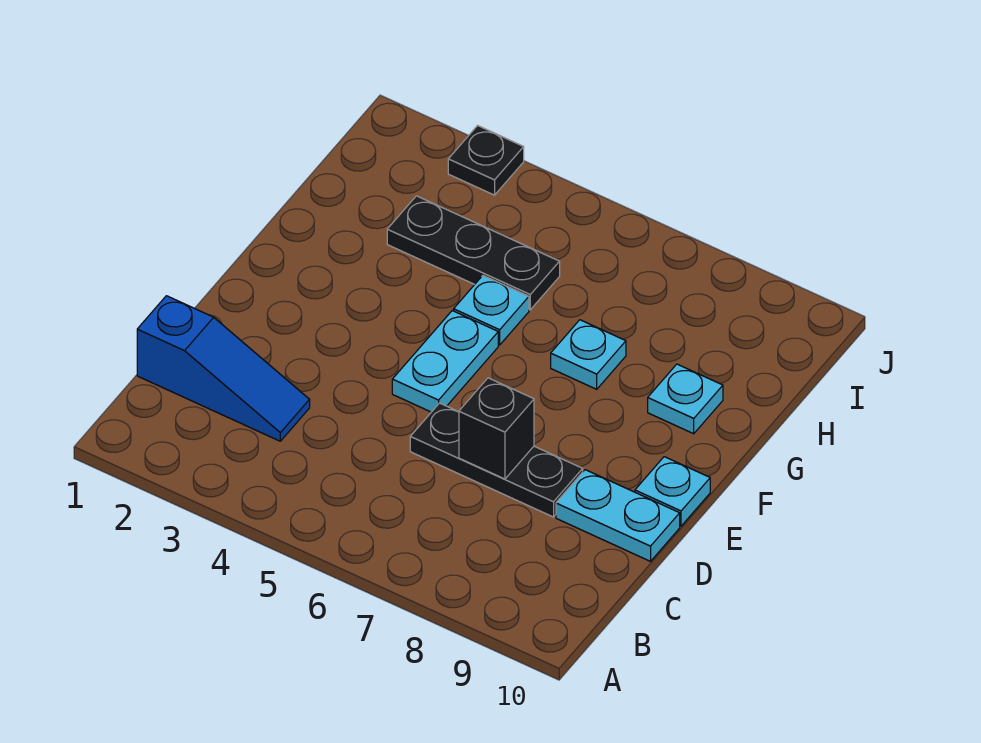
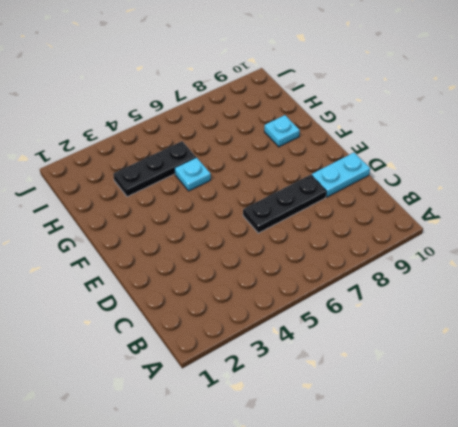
none -> blue slope C1:C3 level 1 top 1
none -> cyan plate E5:F5 level 1

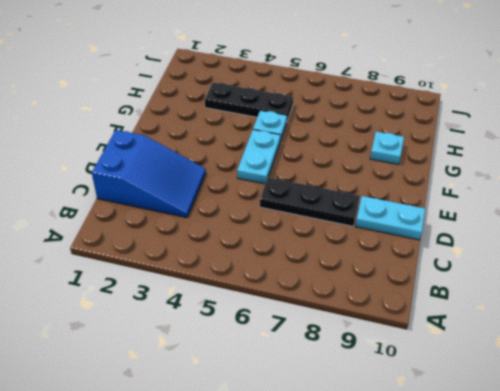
blue slope C1:D3 level 1 top 1 -> blue slope C1:C3 level 1 top 1
none -> cyan plate E10 level 1
none -> cyan plate G7 level 1

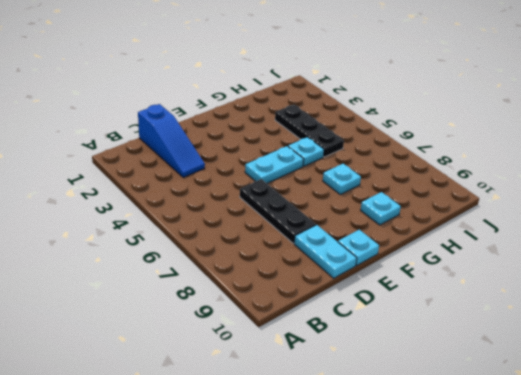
none -> black plate J3 level 1
none -> black brick D7 level 2

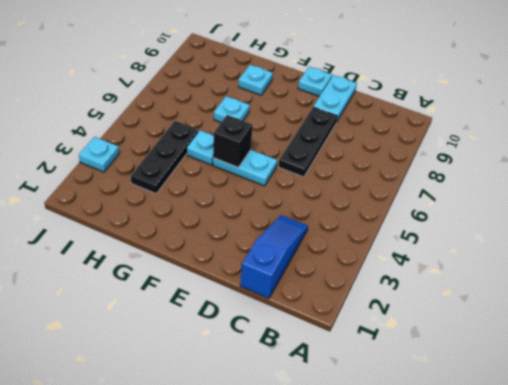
black brick F5 level 2 -> black brick D7 level 2
cyan plate J3 level 1 -> black plate J3 level 1

